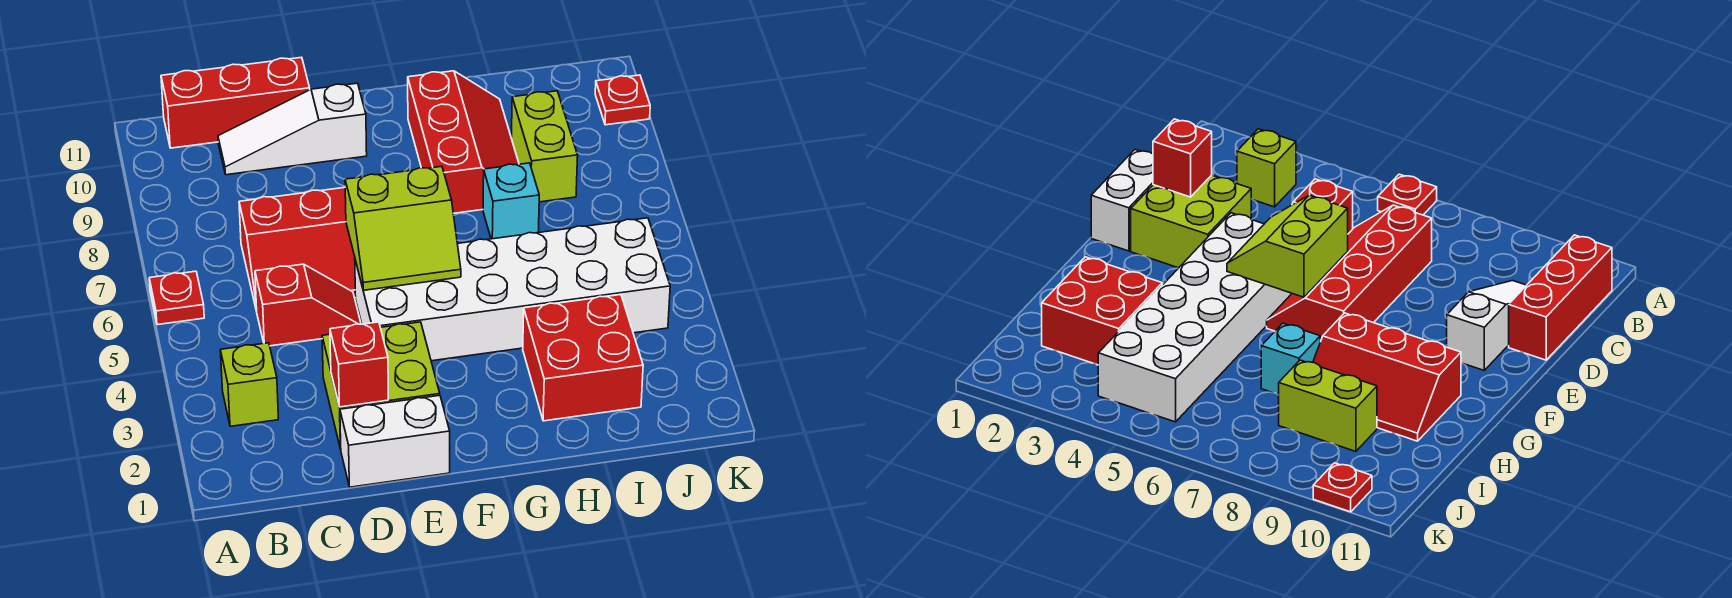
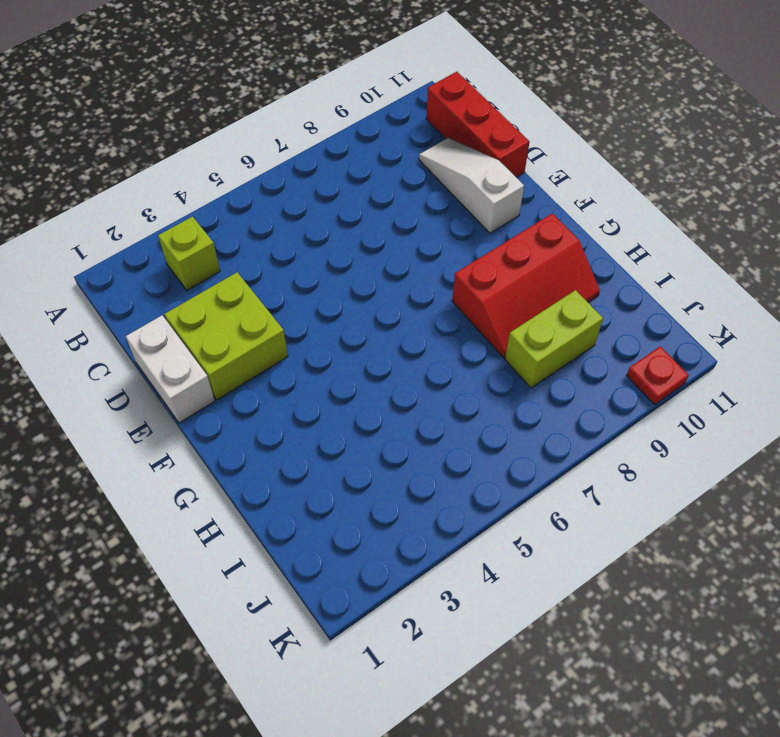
none -> red plate A6 level 1
none -> red slope C5:D5 level 1 top C
none -> red slope C6:F7 level 1 top 7

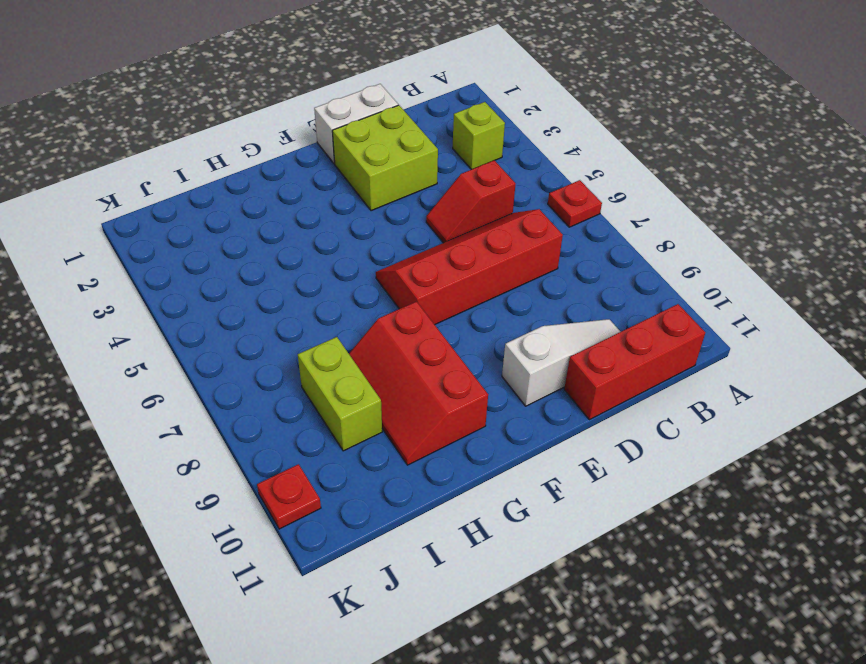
none -> white brick E4:J5 level 1
none -> red brick H2:I3 level 1
none -> cyan brick H7 level 1

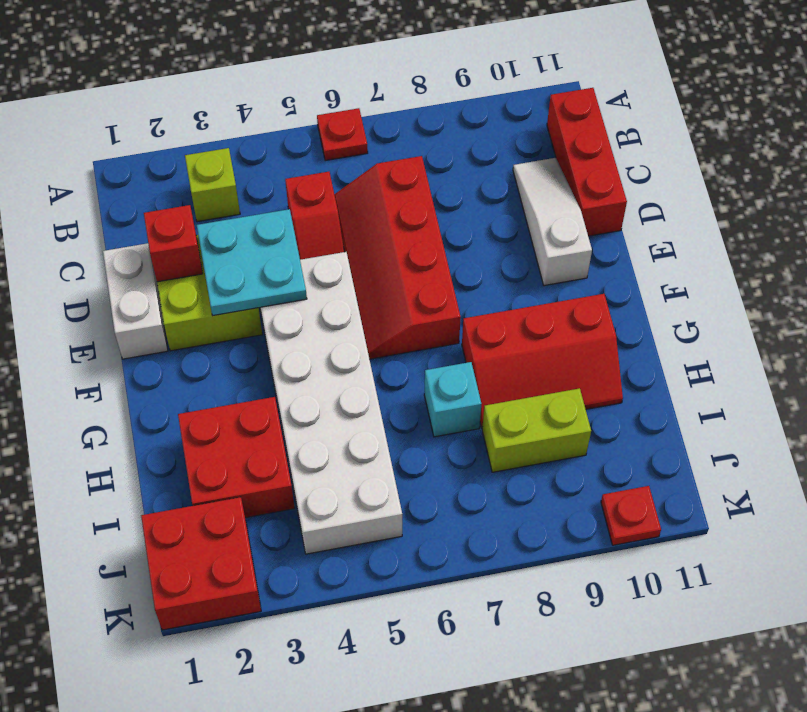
cyan plate D3:E4 level 2 -> none
red brick J1:K2 level 1 -> none
none -> lime slope E5:F6 level 2 top 6

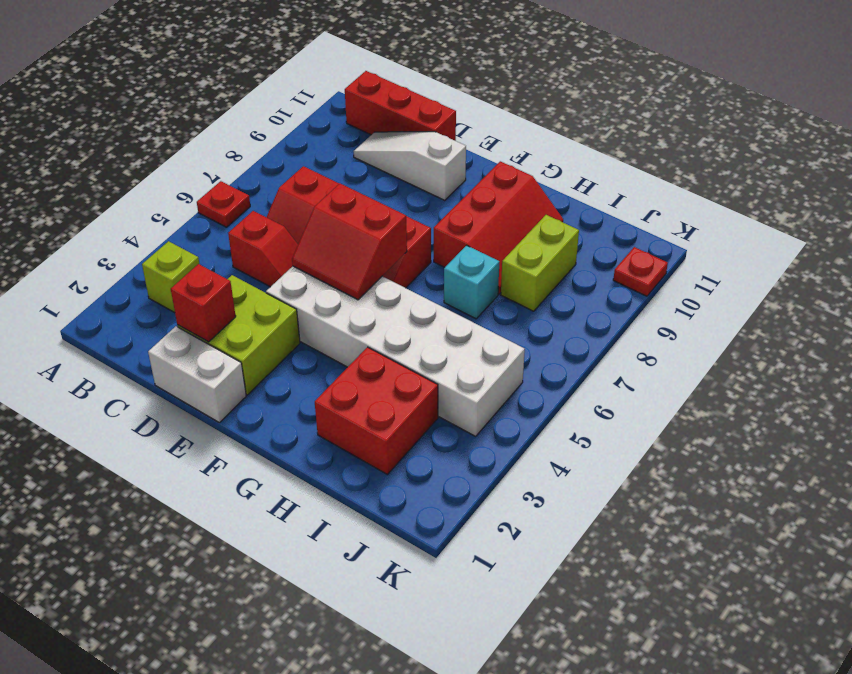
red slope E5:F6 level 2 top 6 -> lime slope E5:F6 level 2 top 6

